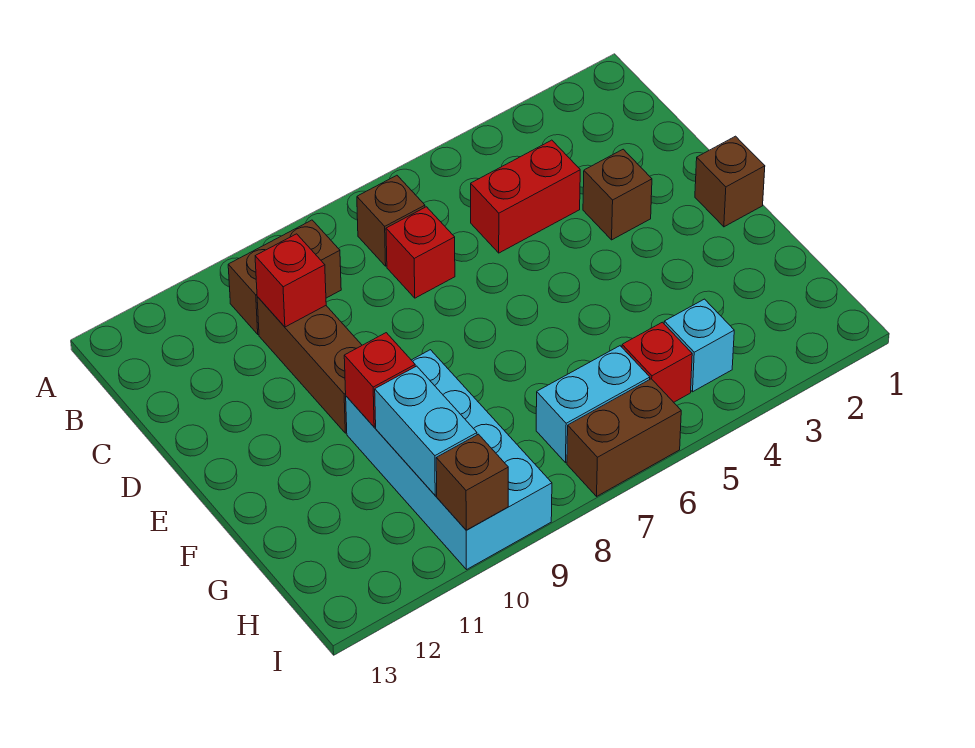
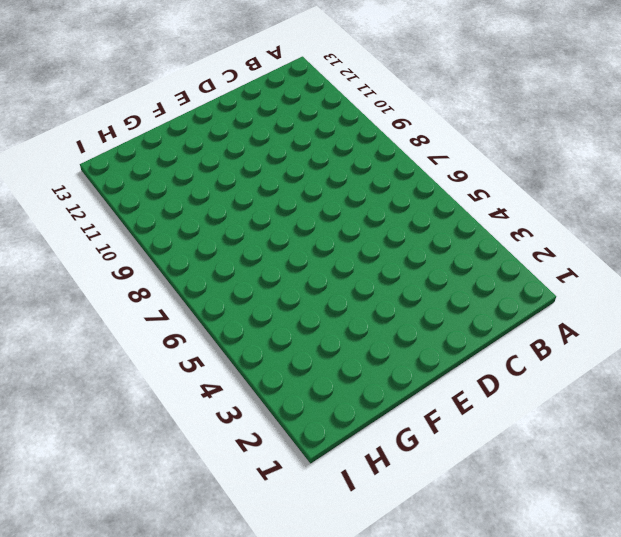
none -> brown brick B7 level 1
none -> brown brick B9:B10 level 1
none -> red brick C4:C5 level 1

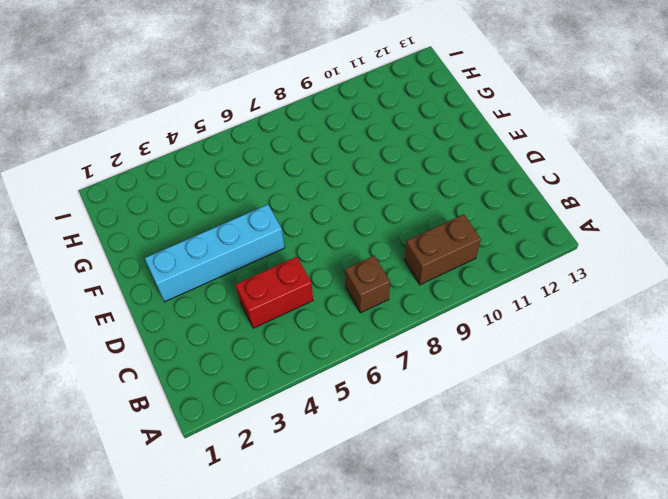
cyan brick E2:E5 level 1 -> none
none -> red brick C7 level 1
none -> brown brick C10:E10 level 1
none -> brown brick D3 level 1

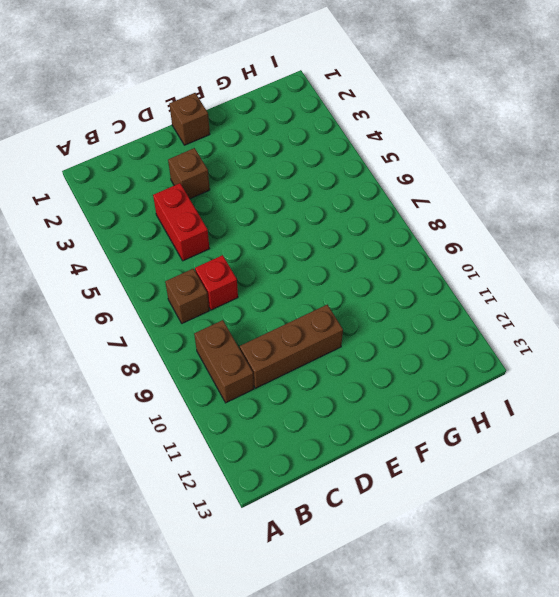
none -> cyan brick F9:I10 level 1
none -> cyan brick H4 level 1
none -> red brick H5 level 1

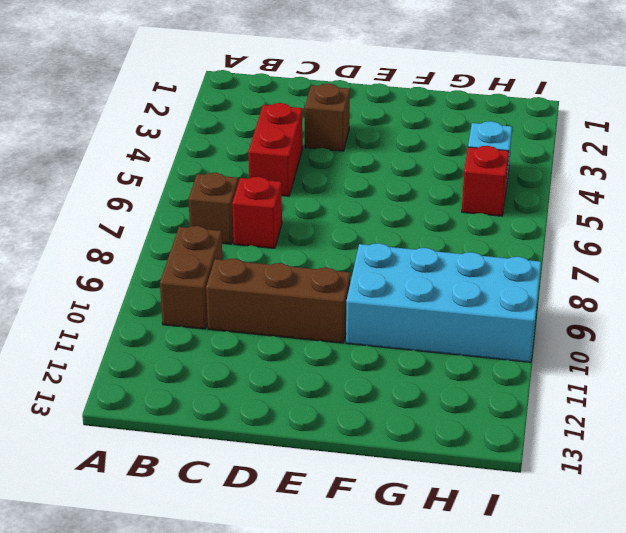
none -> brown brick E1 level 1
none -> cyan brick H6:H7 level 1
none -> brown brick I6:I7 level 1

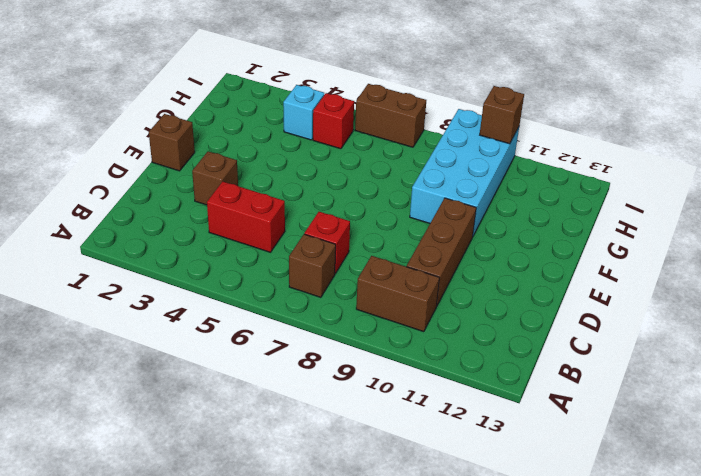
none -> cyan brick H6:H7 level 1
none -> red brick C10 level 2
none -> red brick F10 level 2

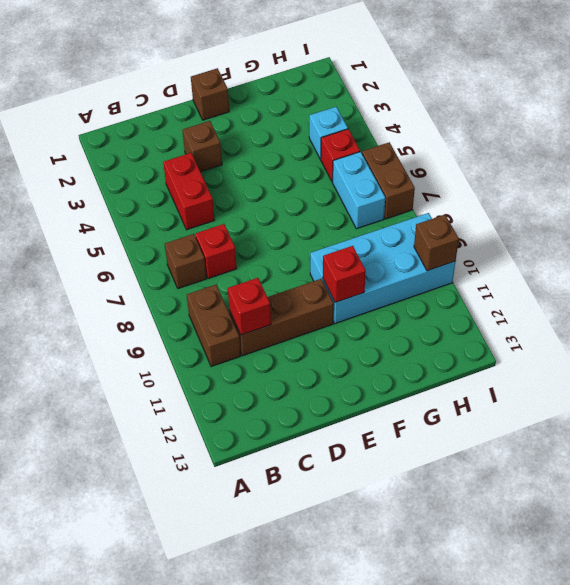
none -> cyan brick G10:H10 level 2

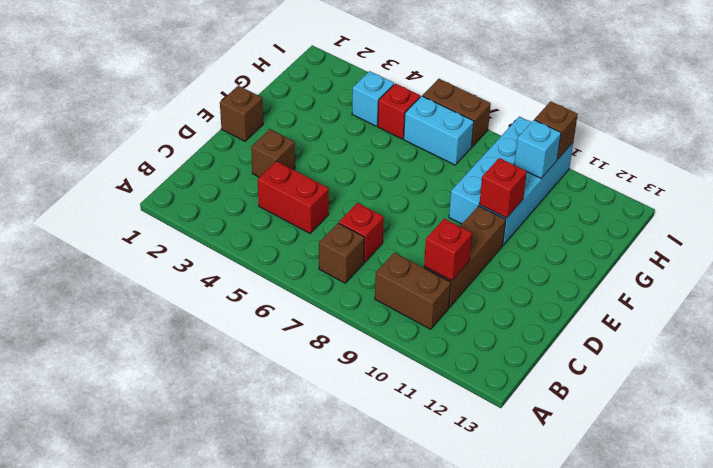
cyan brick H10 level 2 -> cyan brick G10:H10 level 2

